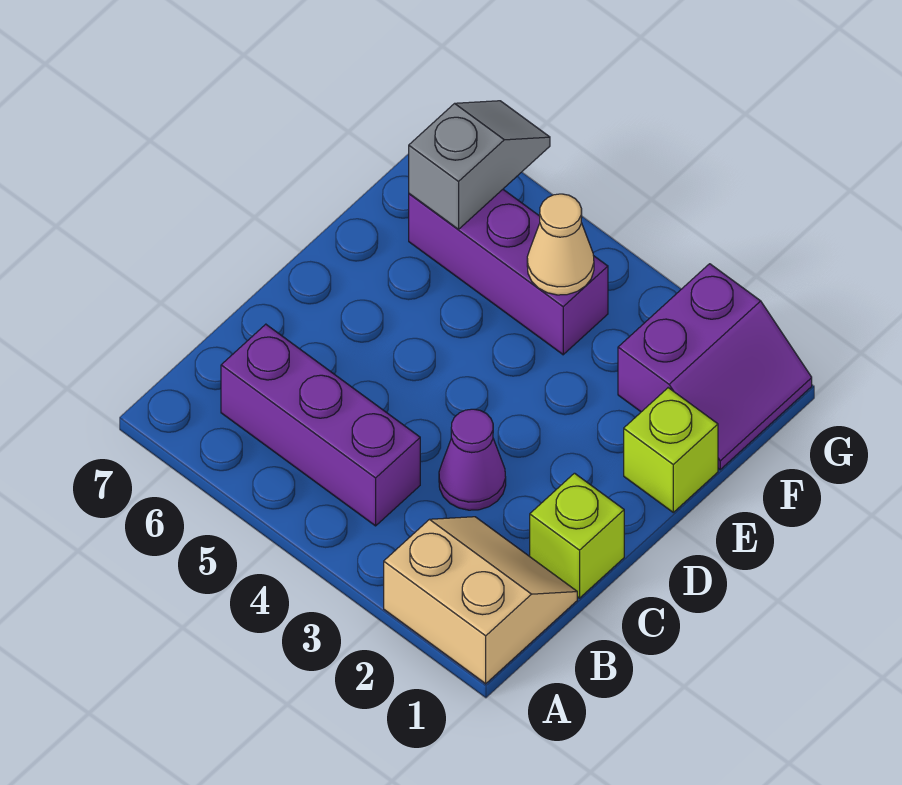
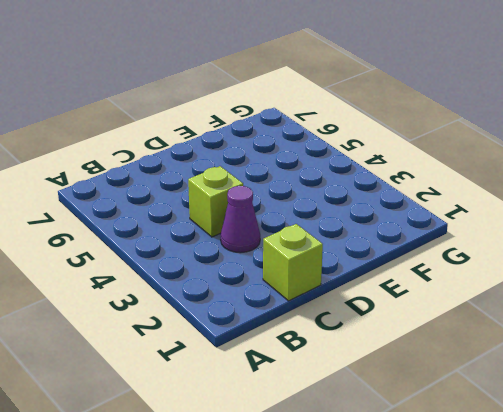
lime brick C4 level 1 -> lime brick E1 level 1
none -> tan slope A1:B2 level 1 top A
none -> purple brick B4:B6 level 1

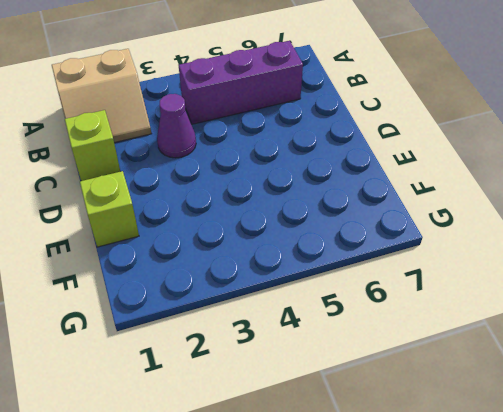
none -> purple slope F1:G2 level 1 top 2
none -> purple brick F4:F6 level 1

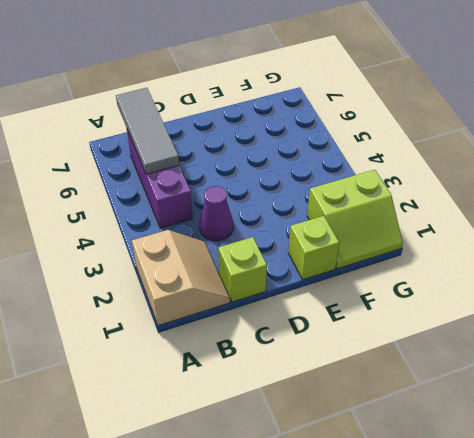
grey tile B5:B7 level 2 -> none
lime slope F1:G2 level 1 top 2 -> purple slope F1:G2 level 1 top 2
none -> purple brick F4:F6 level 1
none -> tan cone F4 level 2

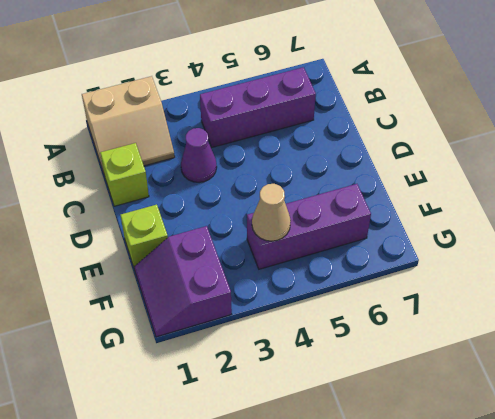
none -> grey slope F6:G6 level 2 top F

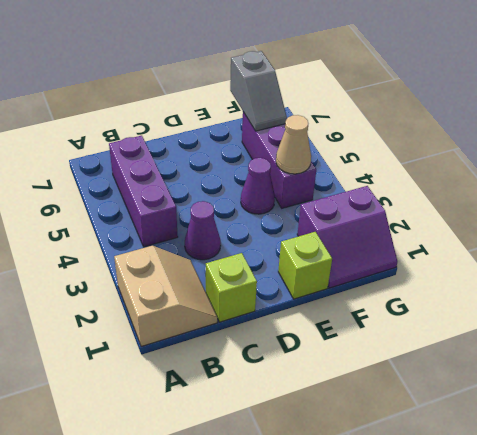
purple cone E4 level 1 -> none
grey slope F6:F7 level 2 top 7 -> grey slope F6:G6 level 2 top F

